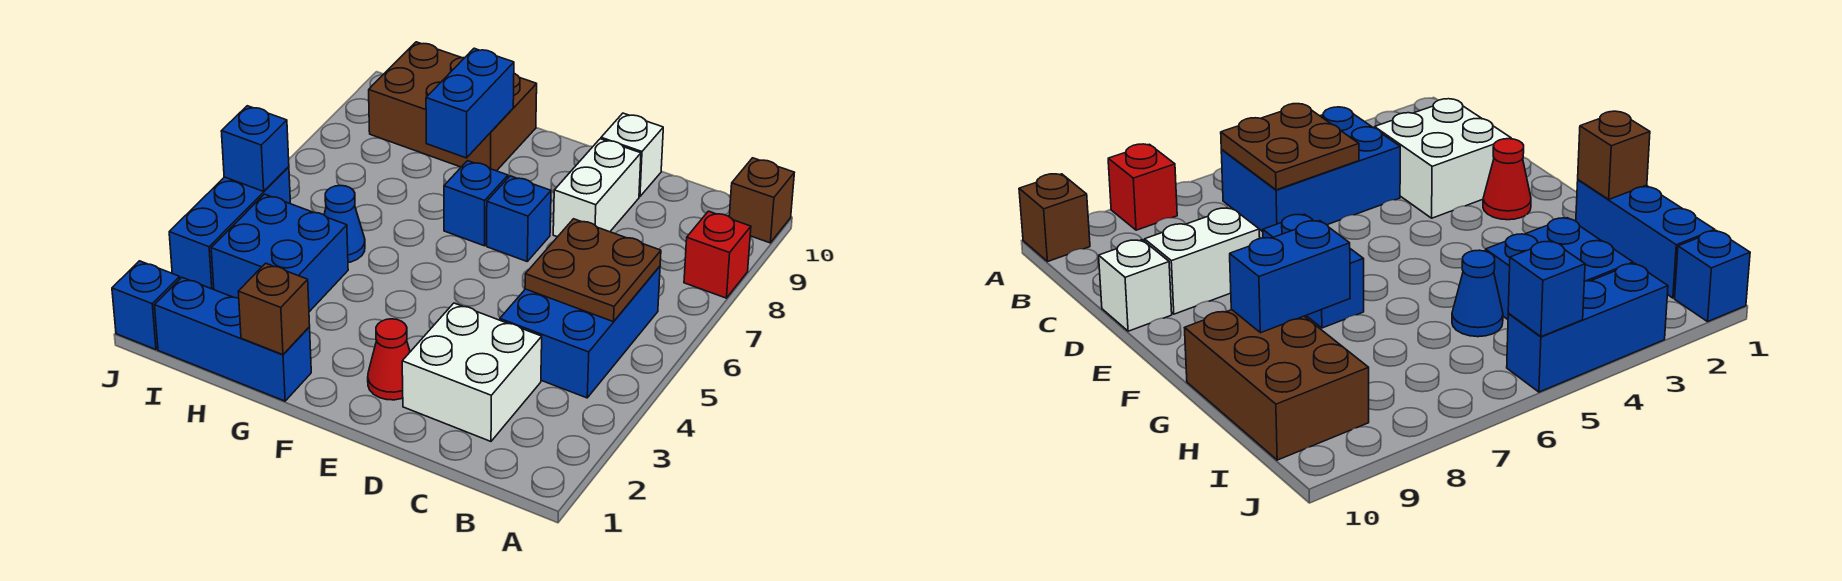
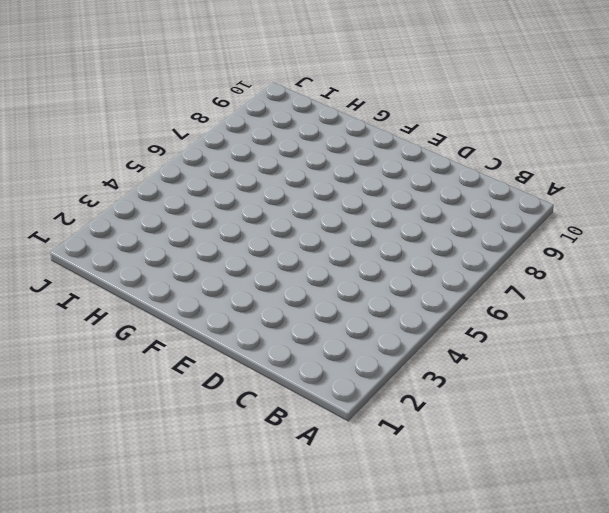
none -> red brick A8 level 1
none -> brown brick A10 level 1
none -> blue brick B4:C6 level 1

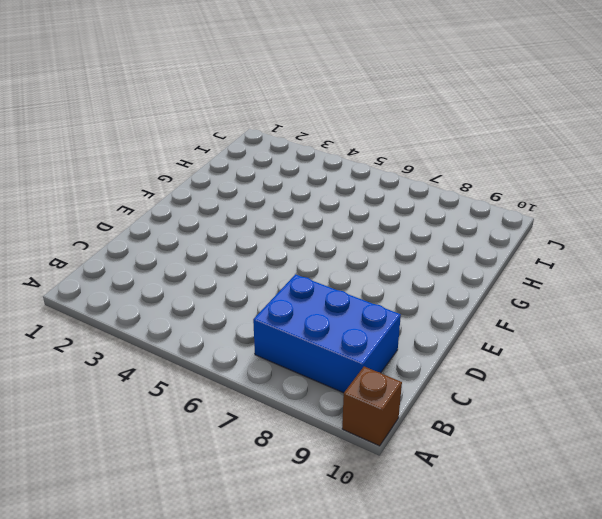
blue brick B7:C9 level 1 -> blue brick B4:C6 level 1
none -> red brick A8 level 1
none -> white brick C2:D3 level 1
none -> white brick D8:D9 level 1

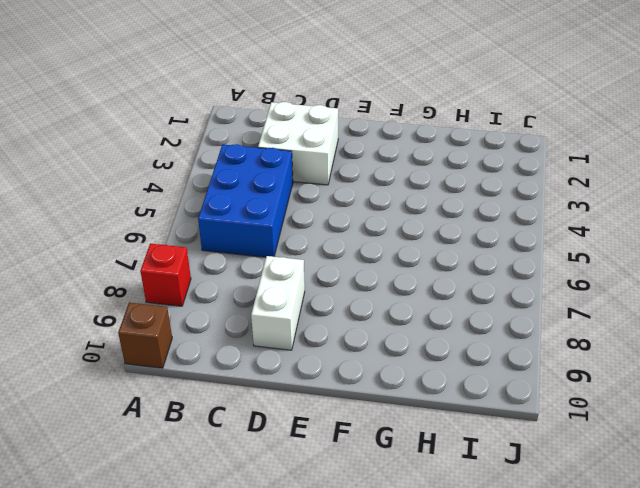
none -> white brick D10 level 1
none -> red cone E2 level 1
none -> blue brick E7 level 1

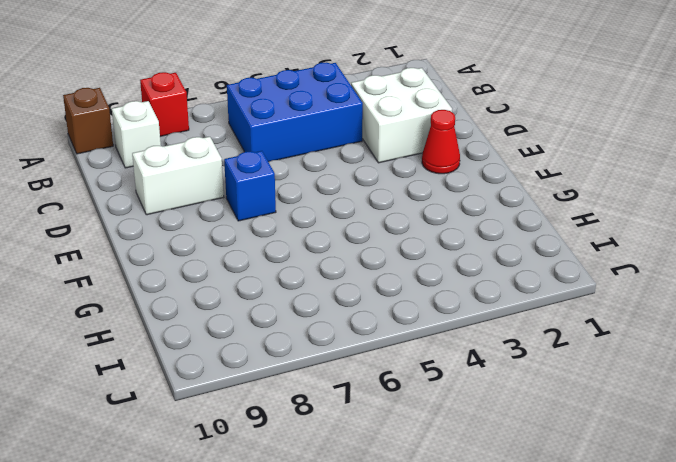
white brick B9 level 1 -> white brick D10 level 1
none -> blue brick F7 level 1
none -> blue brick G1:I1 level 1
none -> brown brick G9:I10 level 1

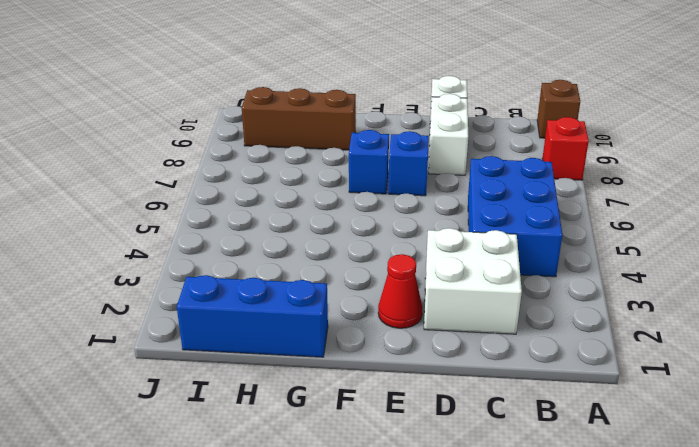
brown brick G9:I9 level 1 -> brown brick G9:I10 level 1
none -> blue brick H3:I4 level 1
none -> blue cone H5 level 1
none -> blue brick J1 level 1

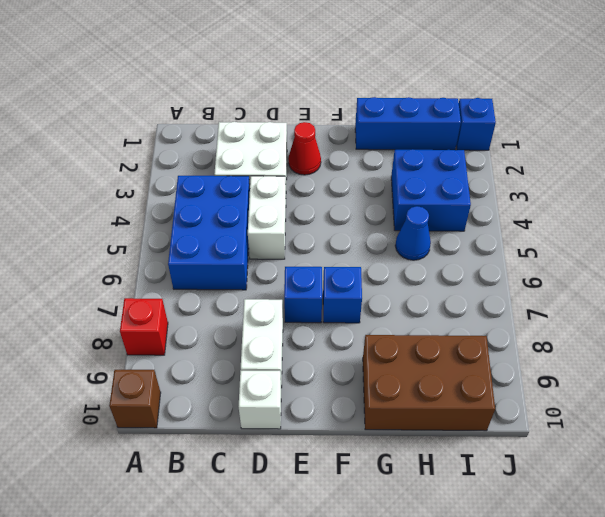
white brick D4:D5 level 1 -> none
none -> blue brick J3:J5 level 1
none -> brown plate B5:C6 level 2
none -> brown brick G1 level 2

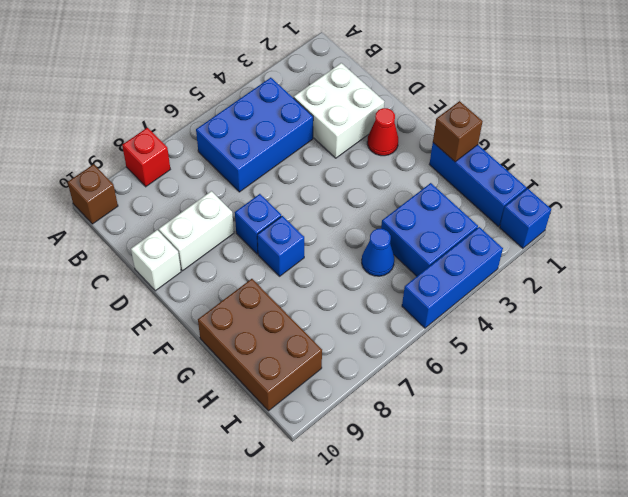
none -> brown plate B5:C6 level 2
none -> blue brick G8:G9 level 2
none -> blue brick J5 level 2

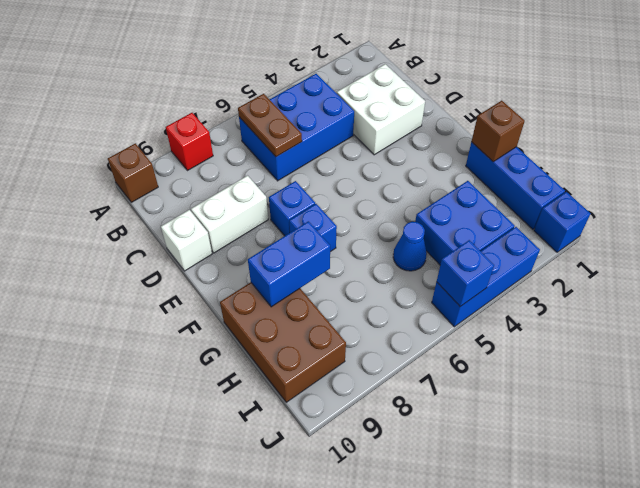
brown plate B6:C6 level 2 -> brown plate B5:C6 level 2
none -> red cone E2 level 1

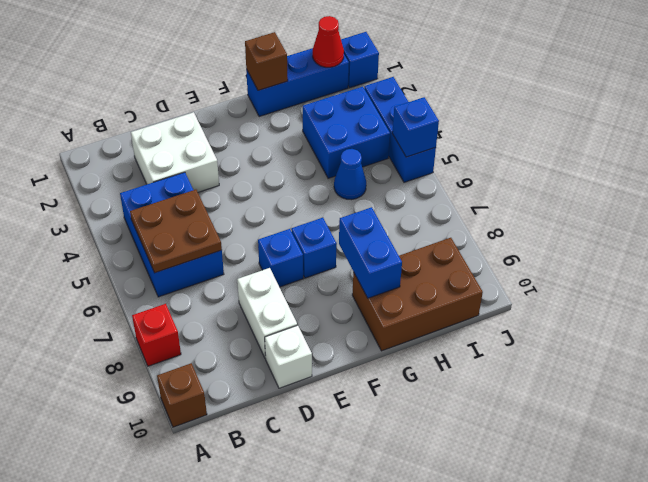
red cone I1 level 2 -> red cone E2 level 1

